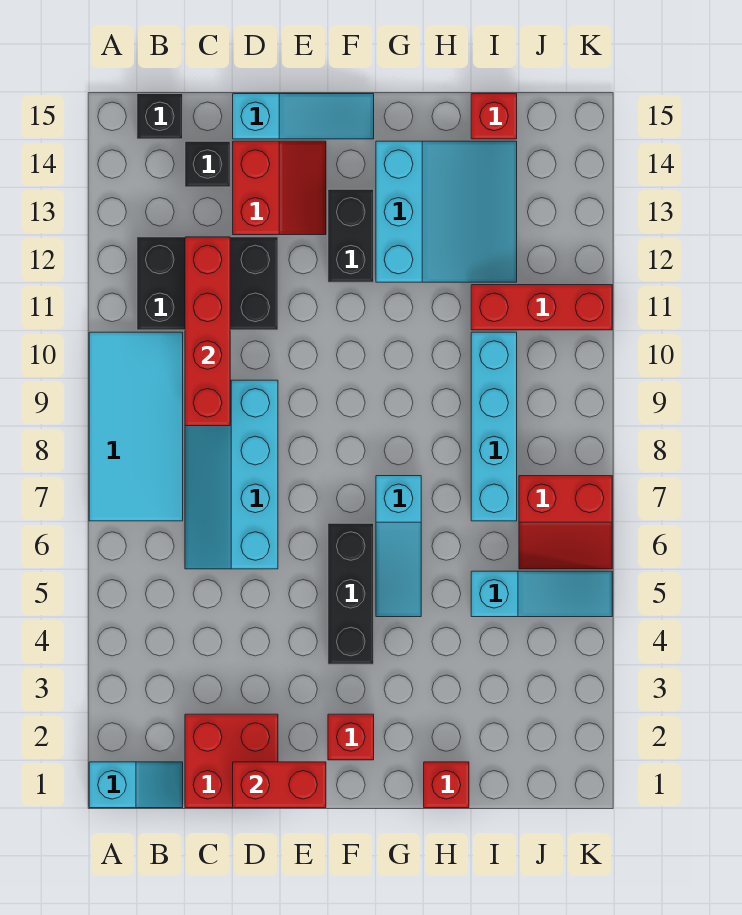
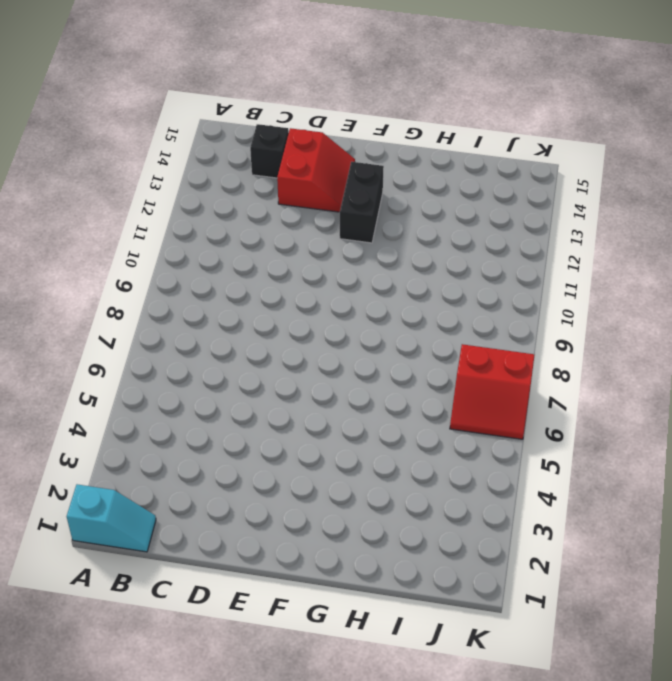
none -> cyan tile A7:B10 level 1
none -> black brick B11:D12 level 1
none -> black brick B15 level 1

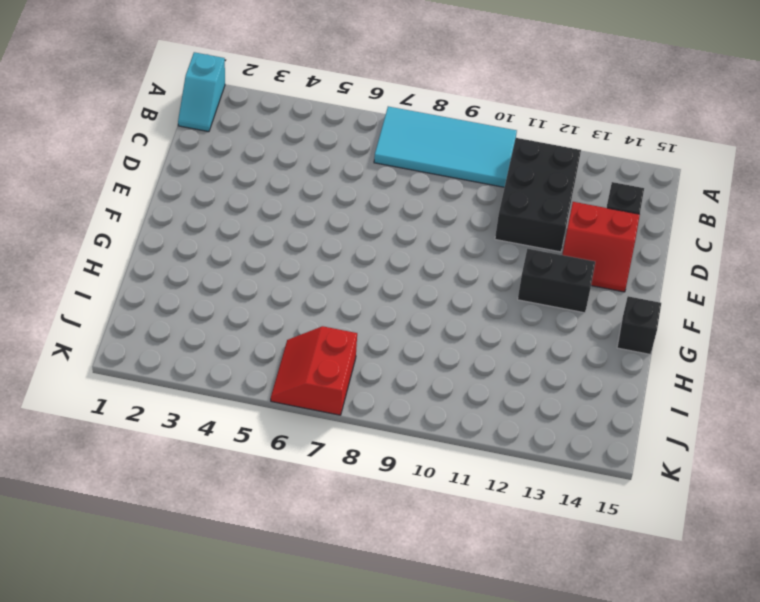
black brick G15 level 1 -> black brick B15 level 1
none -> red brick C1:D2 level 1
none -> cyan slope C6:D9 level 1 top D
none -> cyan slope D15:F15 level 1 top D

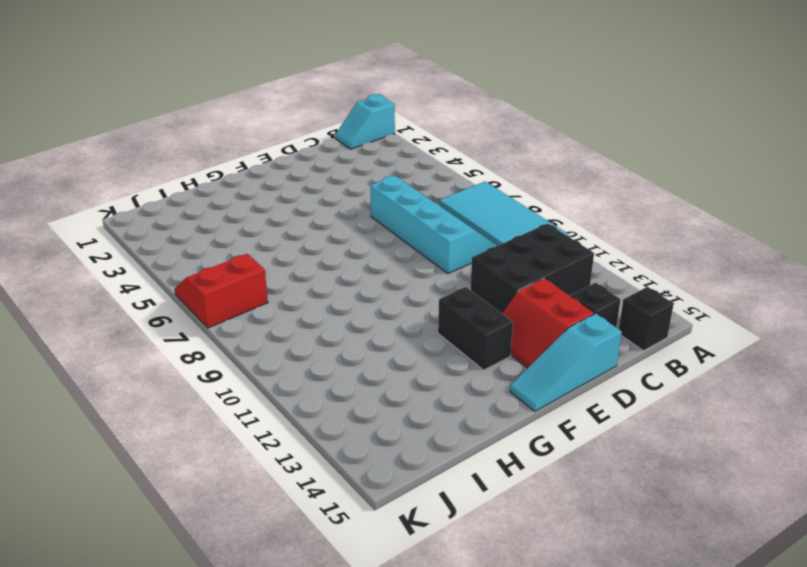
none -> red brick C1:D2 level 1
none -> red brick F2 level 1
none -> black brick F4:F6 level 1

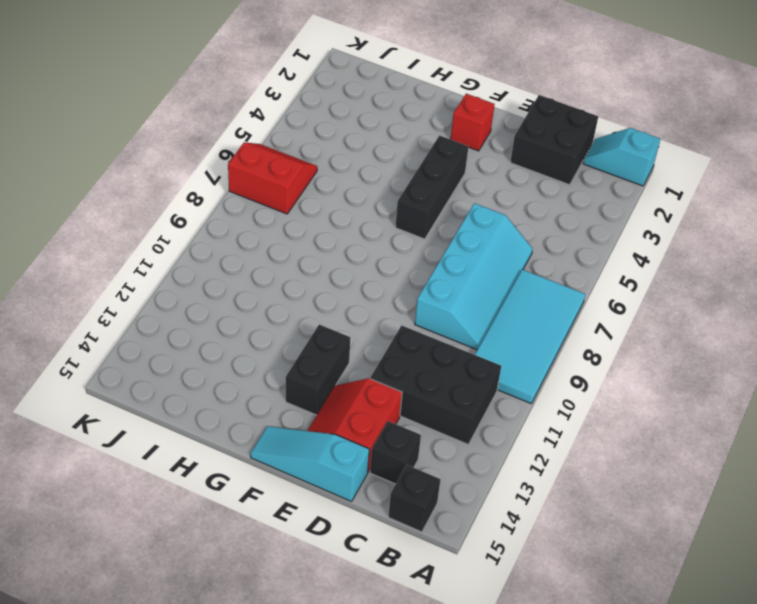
black brick C1:D2 level 1 -> red brick C1:D2 level 1
none -> cyan slope G5:G7 level 1 top 7
none -> cyan slope G12:I14 level 1 top G
none -> red brick H1 level 1

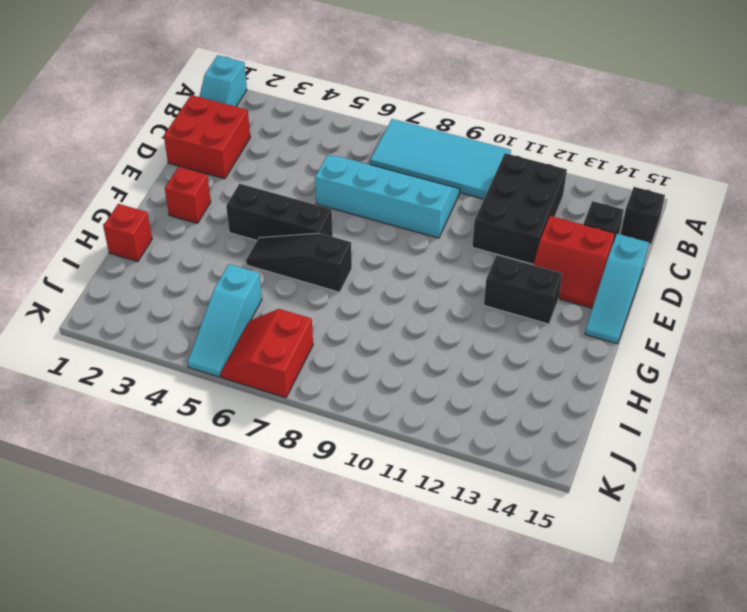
black slope G5:G7 level 1 top 7 -> cyan slope G5:G7 level 1 top 7
none -> cyan slope G12:I14 level 1 top G
none -> cyan brick I7:I10 level 1
none -> red brick I11:K11 level 1

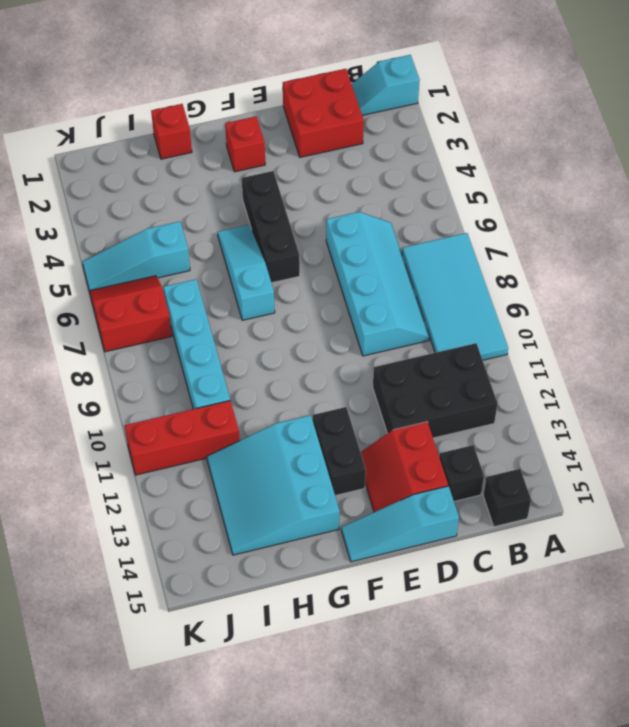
none -> red brick I15 level 1
none -> red brick C9:C12 level 2
none -> red brick D1:E1 level 2

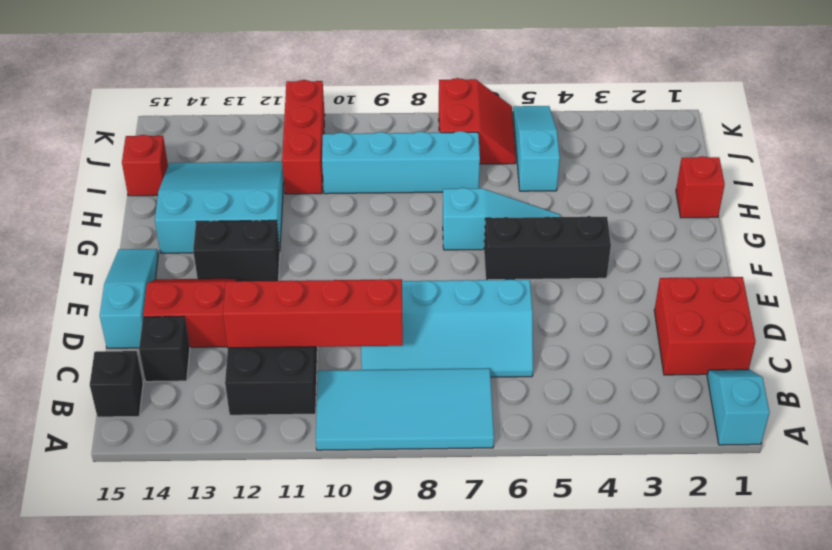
none -> red brick F2 level 1
none -> red brick D1:E1 level 2

